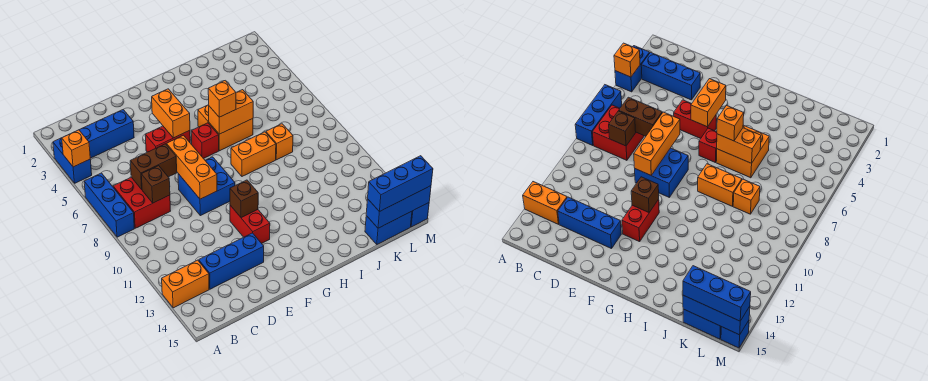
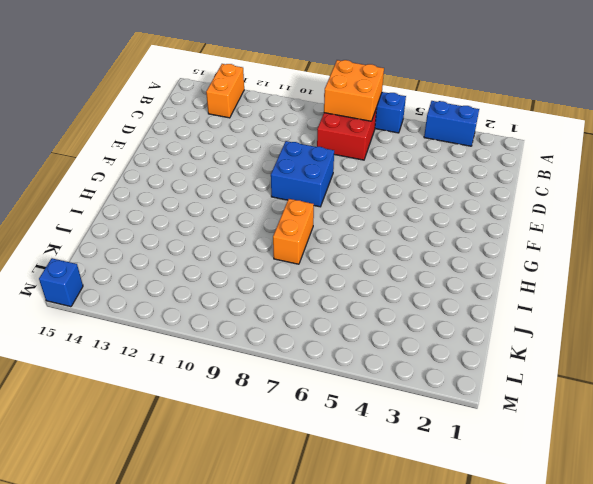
orange brick A7:B8 level 2 -> orange brick H5:I6 level 1
none -> blue brick B3:D3 level 1
none -> blue brick C13:E13 level 1
none -> red brick E5:F5 level 1

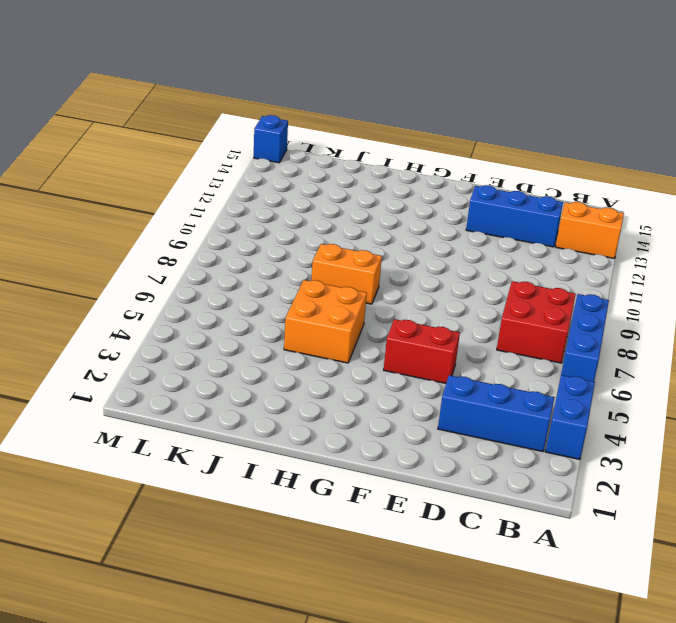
none -> blue brick E8:F9 level 1
none -> red brick F11:F12 level 1
none -> red brick G6 level 1

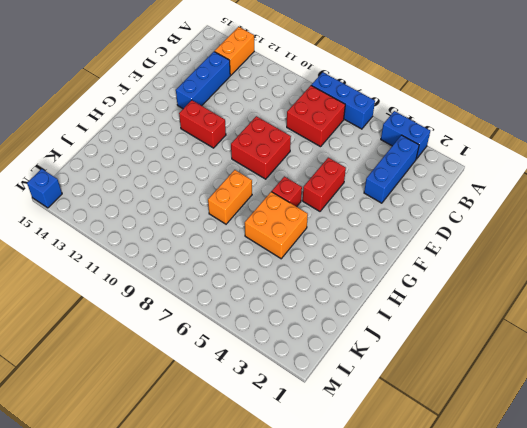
red brick E8:F9 level 1 -> blue brick E8:F9 level 1
none -> orange brick J8 level 1
none -> blue brick K15:L15 level 1
none -> orange brick A4 level 2

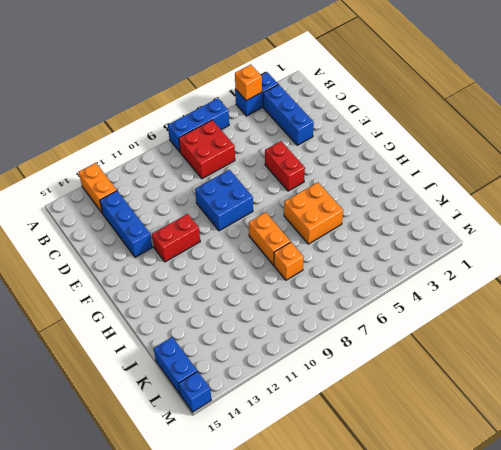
none -> red brick G6 level 1
none -> brown brick C7:D7 level 2
none -> brown brick C8 level 2

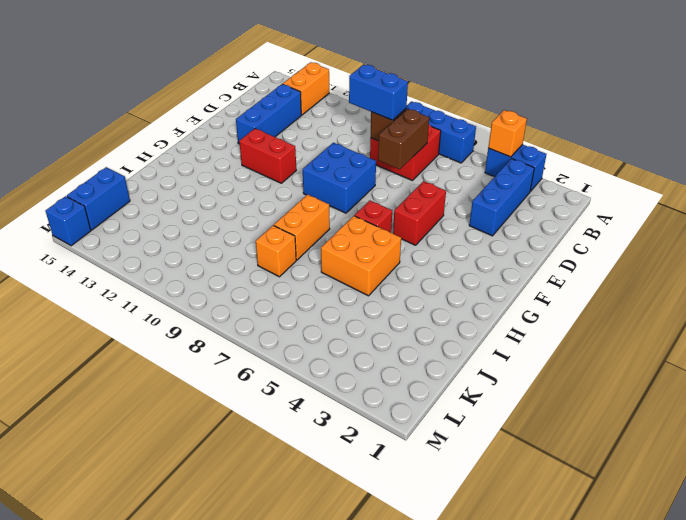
blue brick C8:C9 level 3 -> none
none -> orange brick E7:E9 level 2
none -> orange brick F4:F5 level 2
none -> brown brick F11 level 2

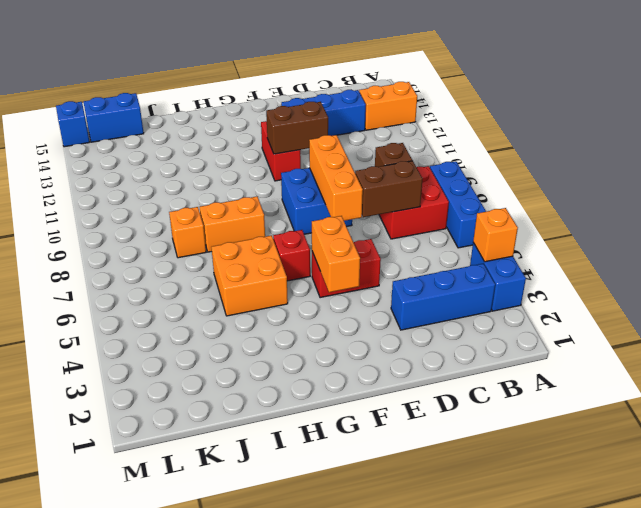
brown brick E11:F11 level 2 -> brown brick F11 level 2
none -> orange brick H6:I6 level 2
none -> blue brick K15:M15 level 2
none -> orange brick H6 level 3

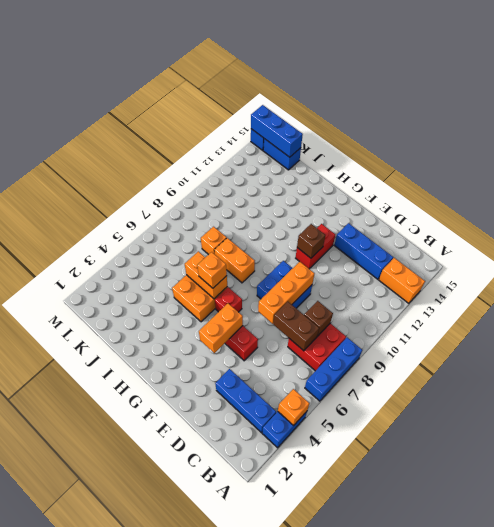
none -> blue brick K15:M15 level 3

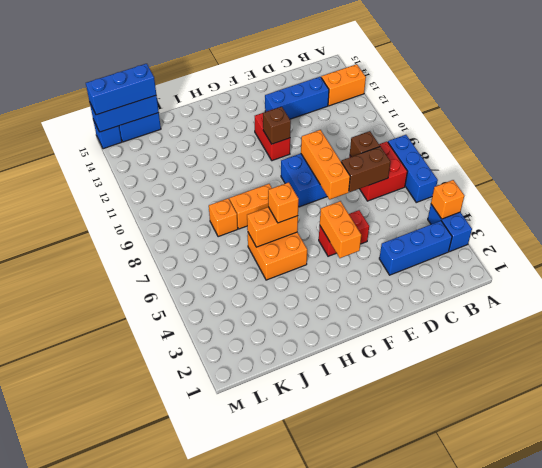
none -> red brick G6 level 1

